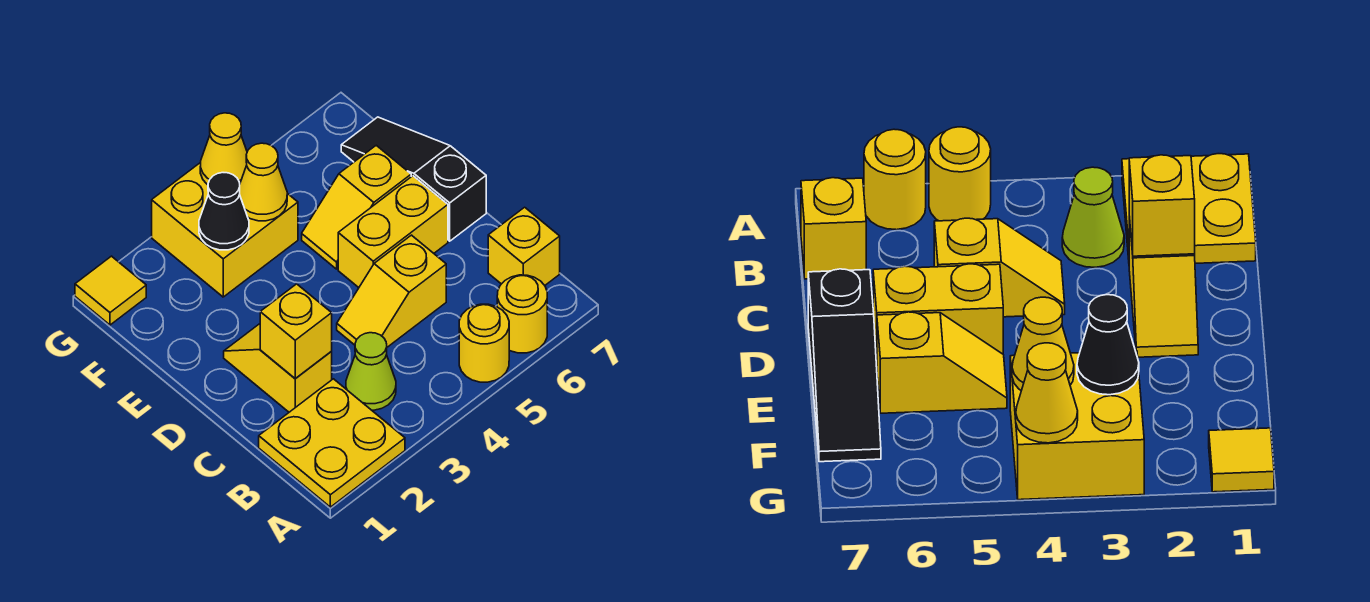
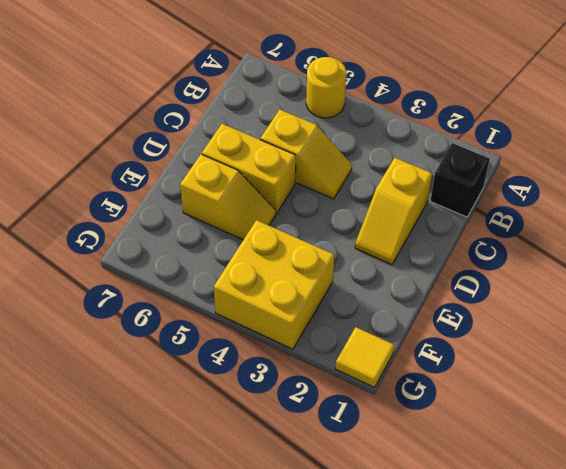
black brick B1 level 1 -> yellow plate A1:B2 level 1
none -> yellow round brick A6 level 1
none -> lime cone B3 level 1
none -> yellow brick B7 level 1

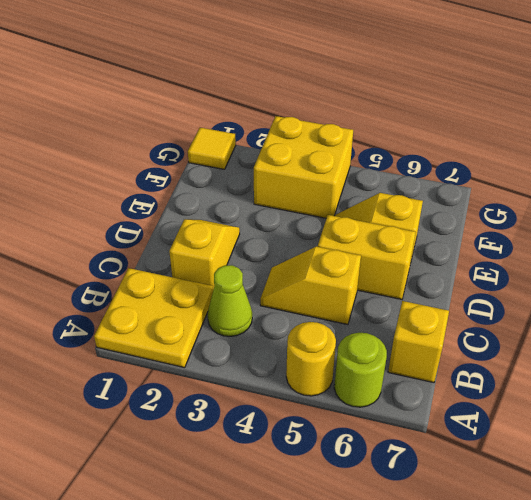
lime round brick A6 level 1 -> yellow round brick A6 level 1
none -> black slope D7:F7 level 1 top D
none -> yellow brick C2 level 2
none -> black cone F3 level 2

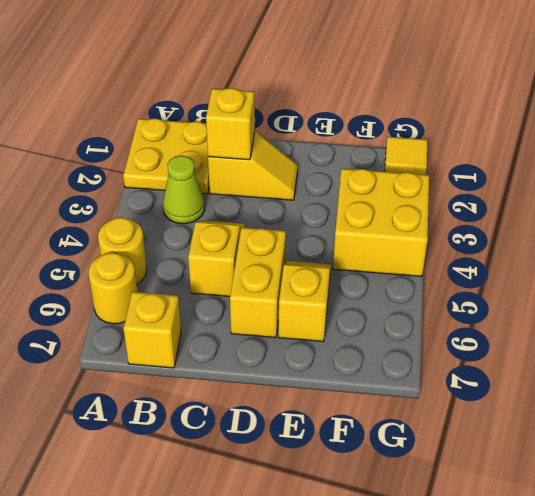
none -> black slope D7:F7 level 1 top D
none -> black cone F3 level 2
none -> yellow cone F4 level 2

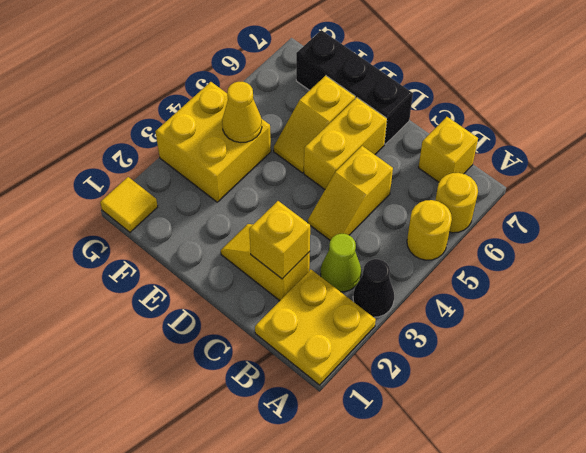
black cone A3 level 1 -> black cone F3 level 2
black brick D7:F7 level 1 -> black slope D7:F7 level 1 top D
none -> yellow cone G4 level 2

